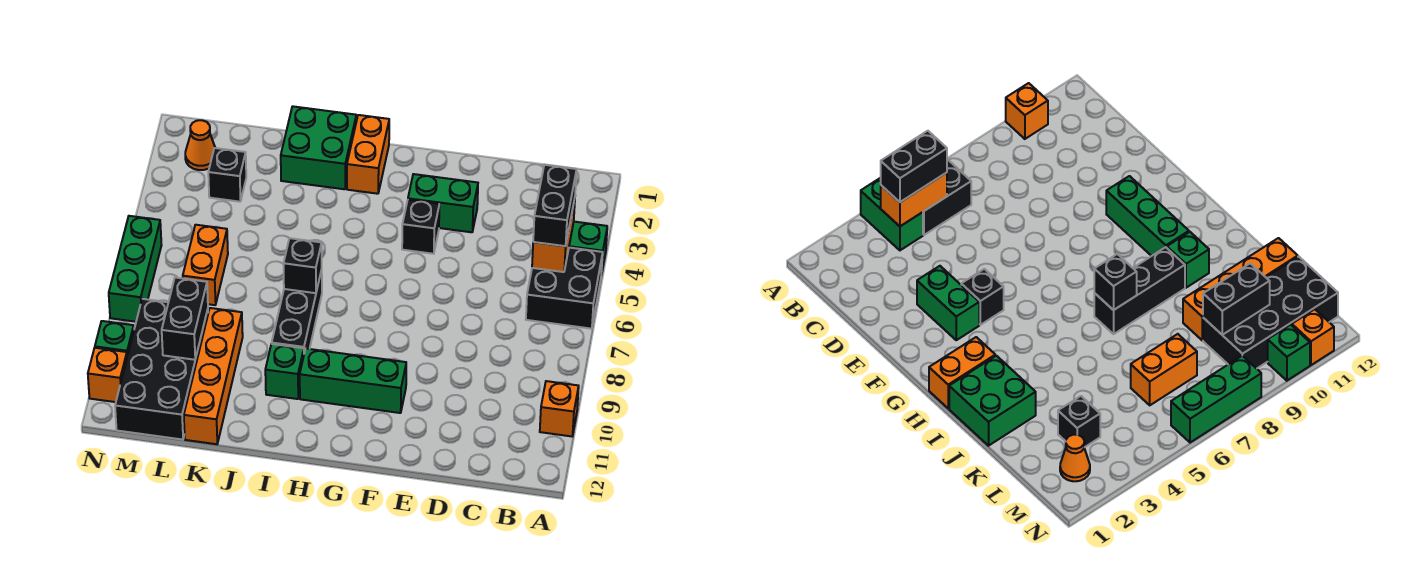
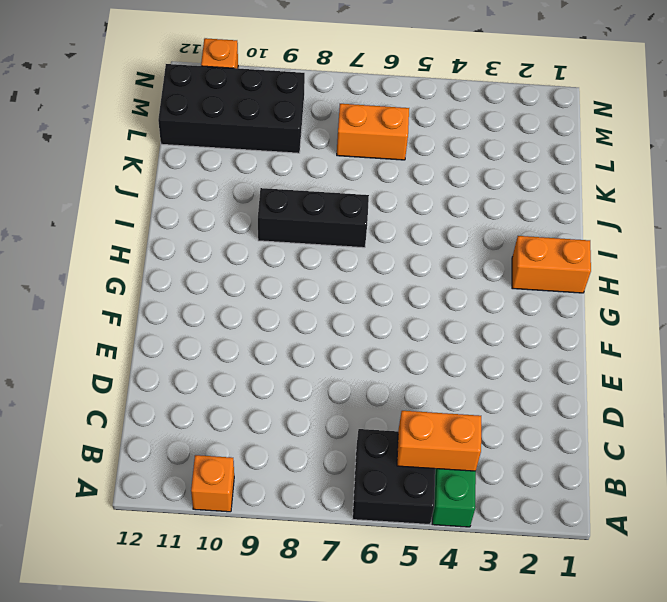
none -> green brick E3:F3 level 1
none -> black brick F4 level 1
none -> green brick F10:H10 level 1

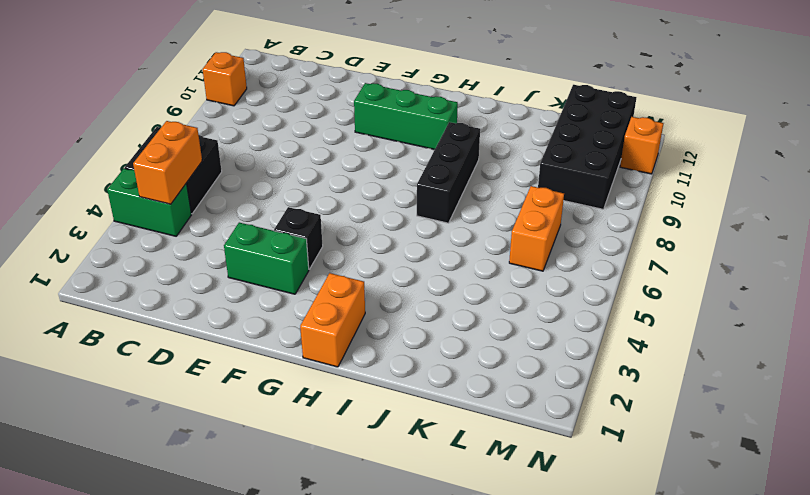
none -> green brick I1:J2 level 1
none -> green brick I10 level 1
none -> orange brick K9:K12 level 1

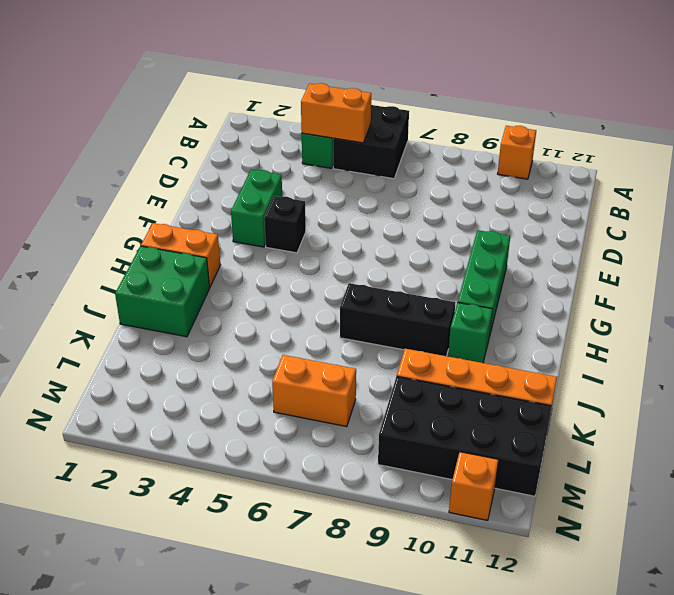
none -> black brick L3 level 1
none -> orange cone M2 level 1
none -> green brick N6:N8 level 1

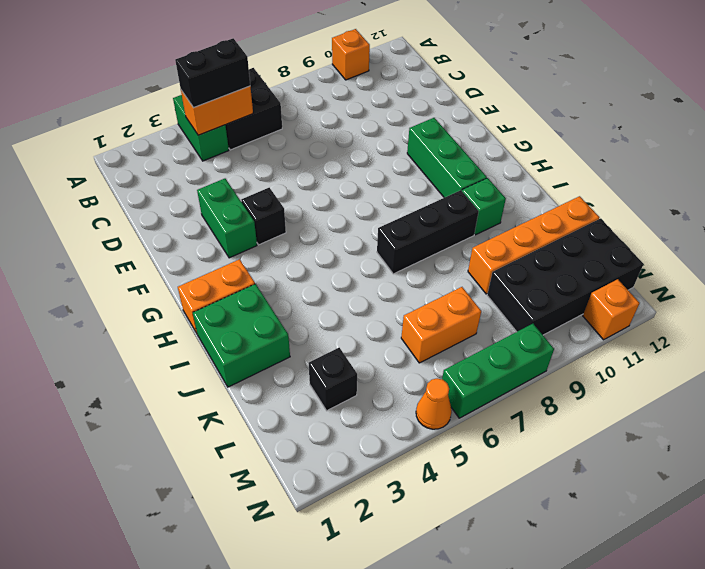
orange cone N5 level 1 -> orange cone M2 level 1
none -> green brick N10 level 1
none -> black brick I7 level 2
none -> black brick L9:L10 level 2

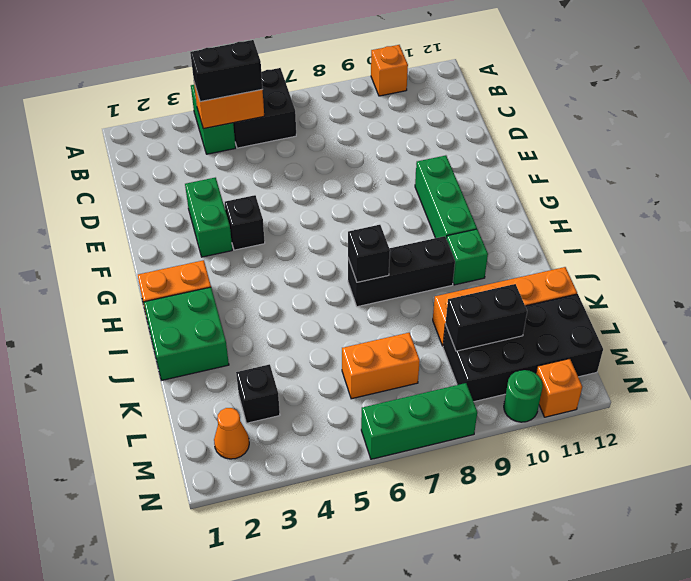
green round brick N10 level 1 -> green brick N10 level 1

